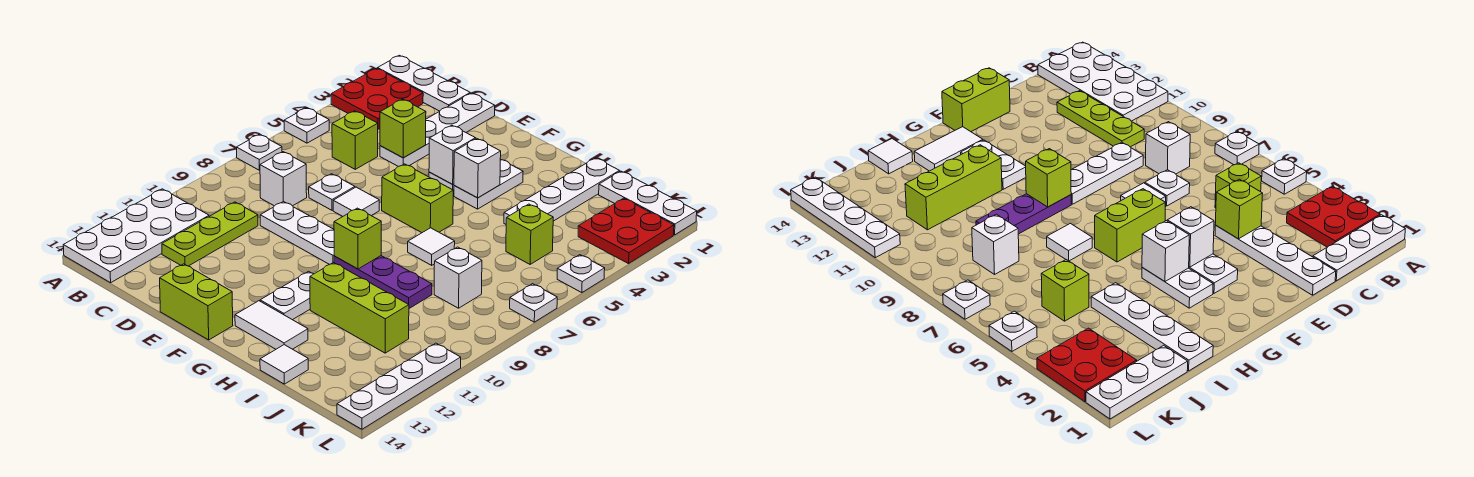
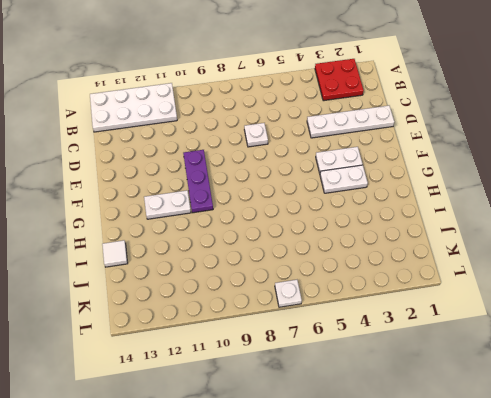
purple plate E10:G10 level 1 -> purple plate G9:I9 level 1
none -> white plate A1:C1 level 1
none -> white plate A5 level 1
none -> white plate A7 level 1
none -> lime brick C5 level 1

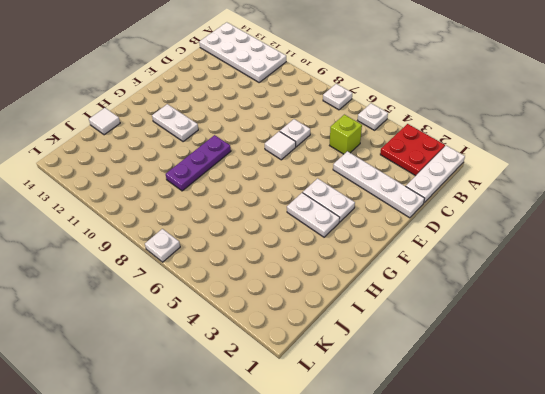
none -> white brick C8 level 1
none -> lime plate C10:C12 level 1
none -> white plate D9:F9 level 1
none -> lime brick E14:F14 level 1

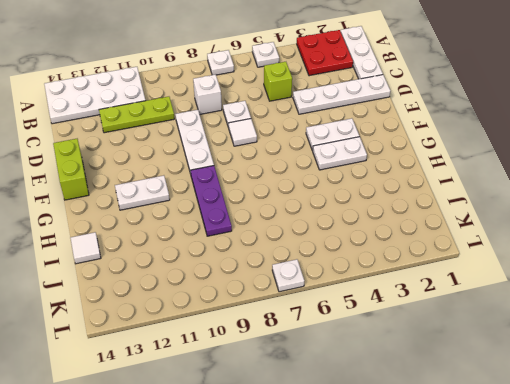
none -> lime brick F6:G6 level 1
none -> white tile G13:H13 level 1
none -> white tile H7 level 1
none -> lime brick H11:J11 level 1

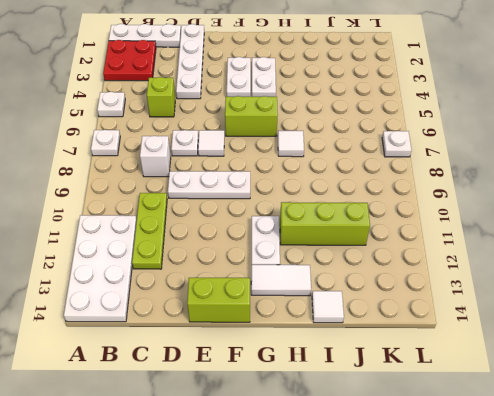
none -> purple plate G9:I9 level 1
none -> white plate I1:I4 level 1
none -> white plate J1:L1 level 1
none -> lime brick J5 level 1

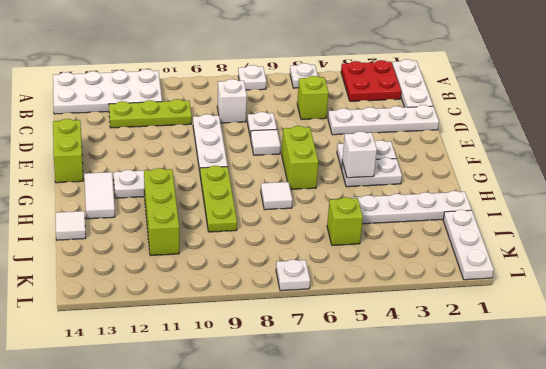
lime plate G9:I9 level 1 -> purple plate G9:I9 level 1
none -> white brick J8 level 1
none -> red plate K2:L3 level 1
none -> white plate L5 level 1
none -> white plate L11:L14 level 1

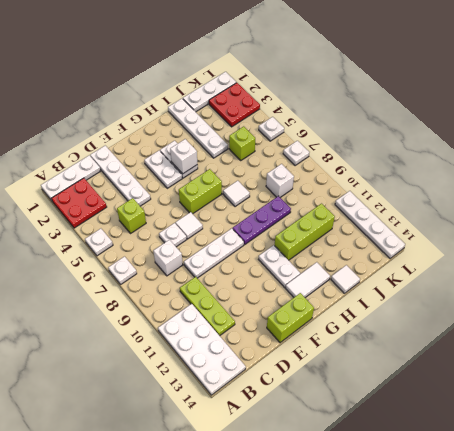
none -> lime brick D4 level 2
none -> white brick F4 level 2
none -> lime brick G9 level 2

